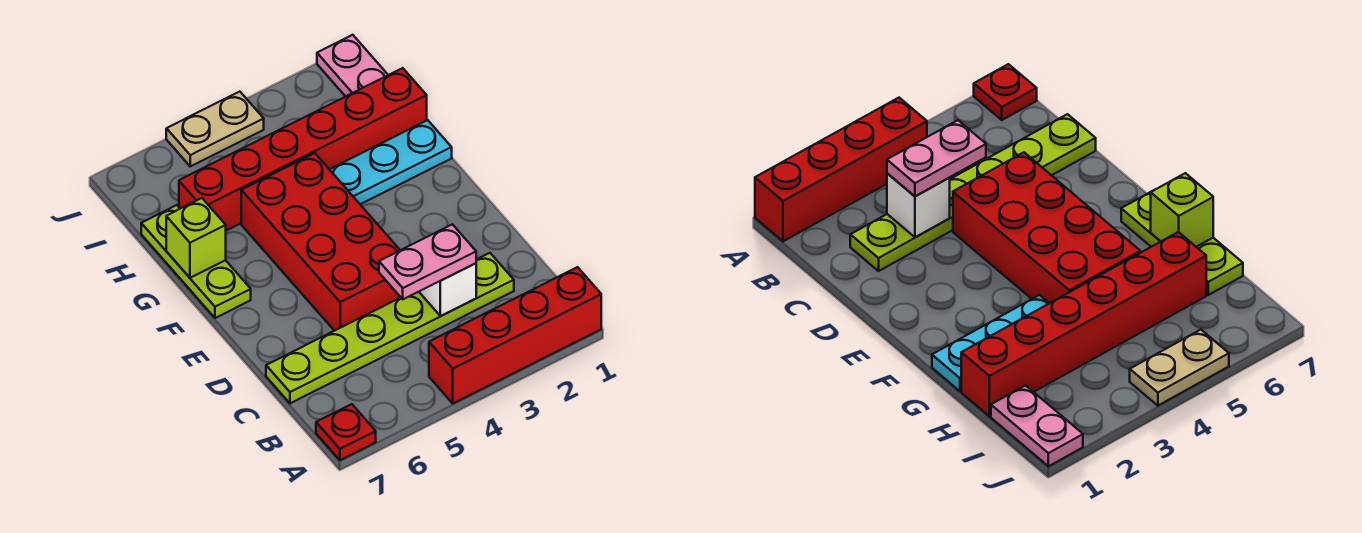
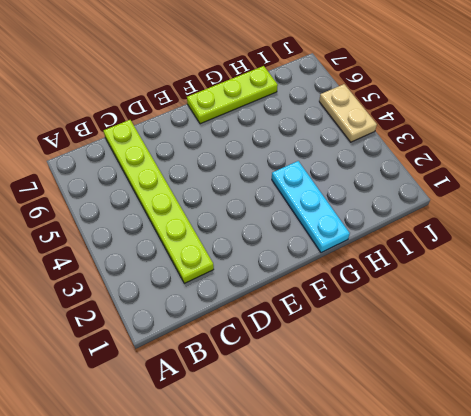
none -> red brick A1:A4 level 1
none -> red plate A7 level 1
none -> red brick D4:G5 level 1

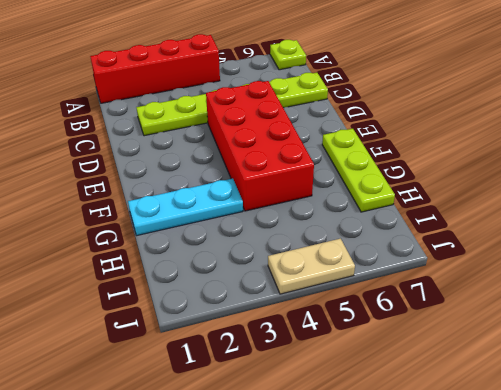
lime plate A7 level 1 -> red plate A7 level 1
none -> red brick H1:H6 level 1
none -> pink plate I1:J1 level 1
none -> white brick C3 level 2

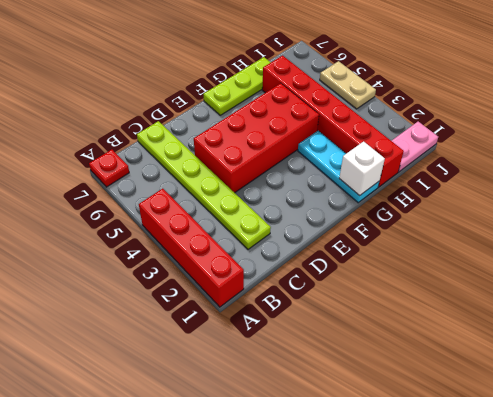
white brick G1 level 2 -> white brick C3 level 2
none -> lime brick G7 level 2
none -> pink plate C3:C4 level 3

